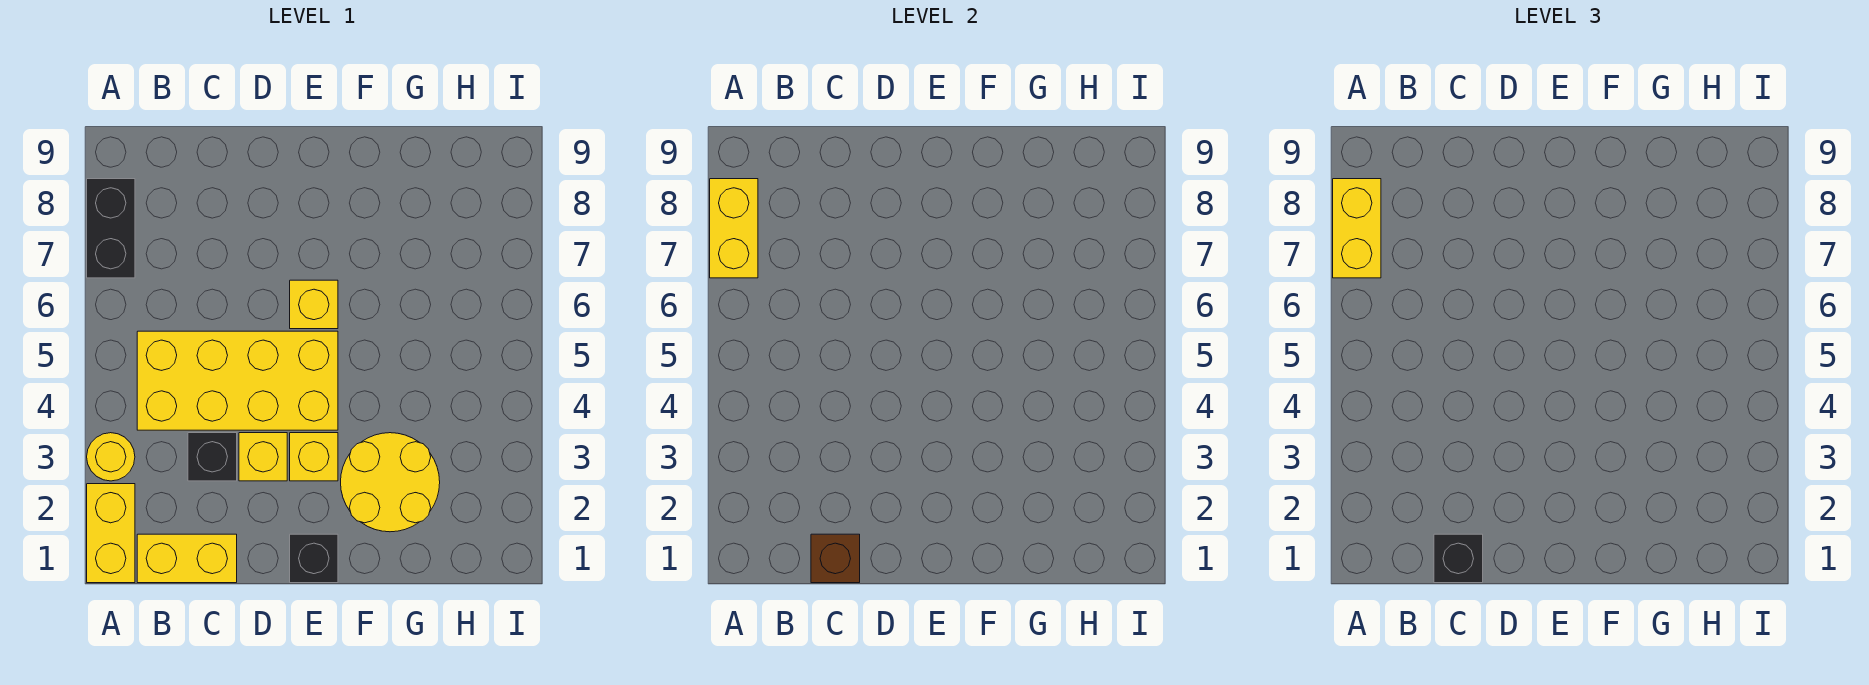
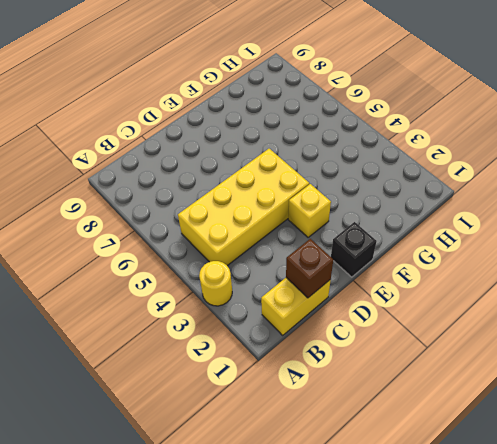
none -> yellow brick A1:A2 level 1
none -> black brick A7:A8 level 1
none -> black brick C3 level 1

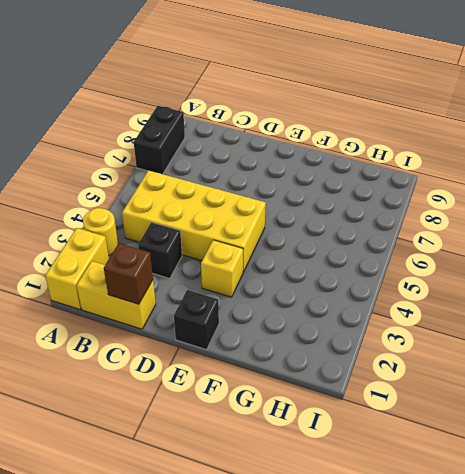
none -> yellow brick D3 level 1
none -> yellow brick E6 level 1
none -> yellow round brick F2:G3 level 1

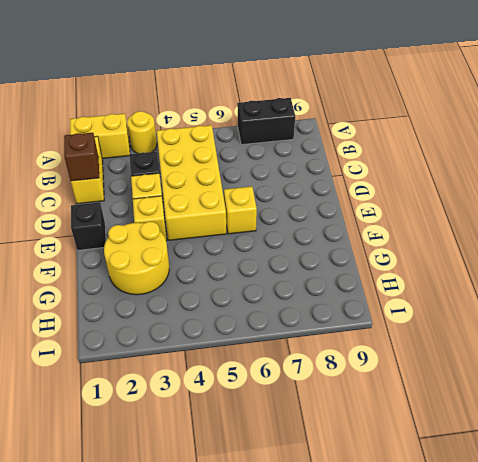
none -> yellow brick A7:A8 level 2
none -> yellow brick A7:A8 level 3
none -> black brick C1 level 3

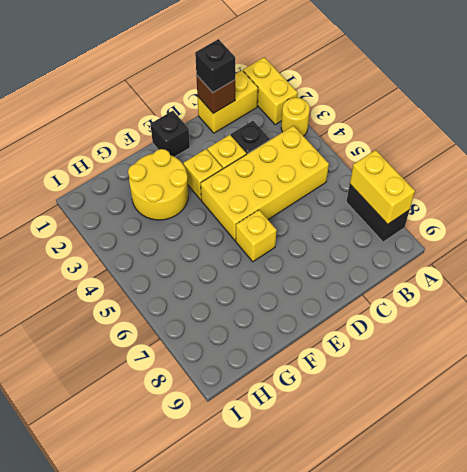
none -> yellow brick A7:A8 level 3

